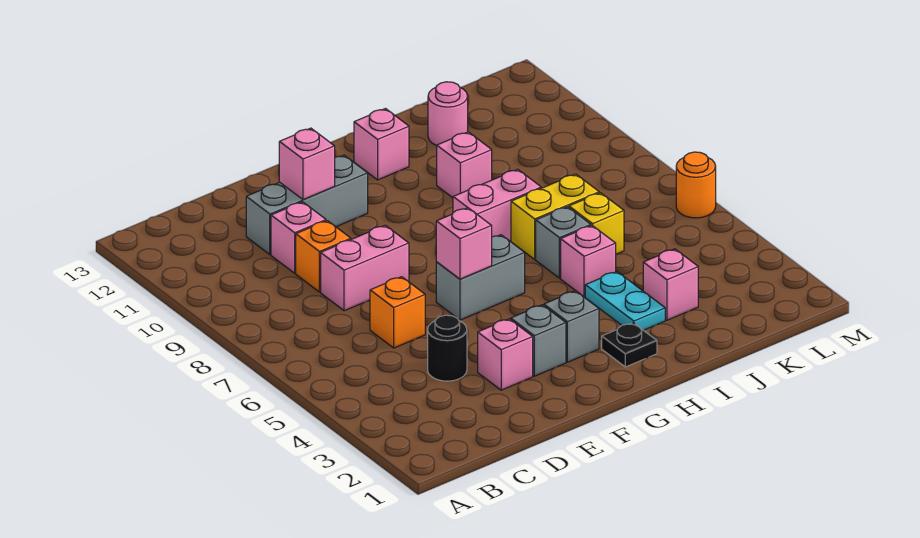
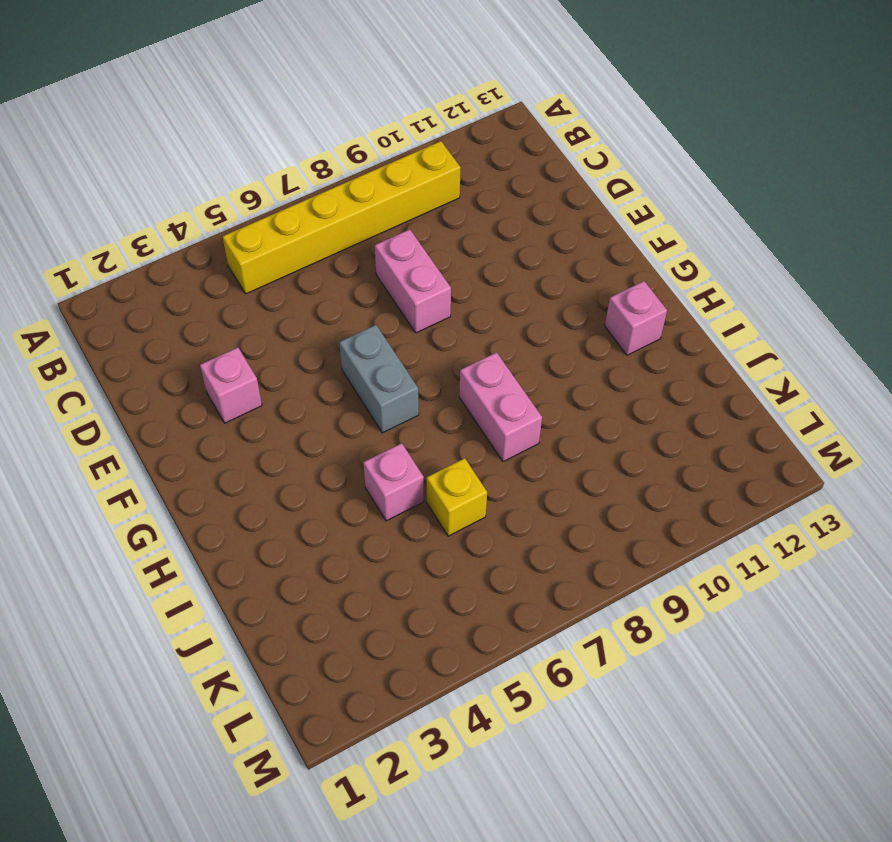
yellow brick B5:B10 level 1 -> none
none -> black round brick D4 level 1
none -> orange brick D6 level 1
none -> orange brick D9 level 1

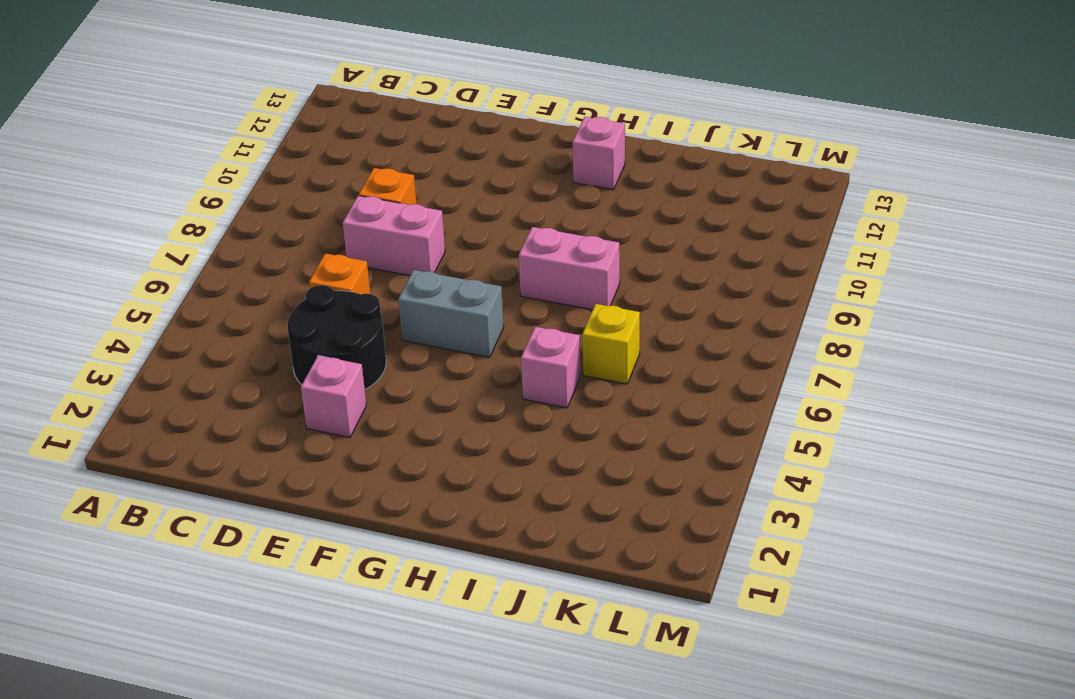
black round brick D4:E5 level 1 -> black round brick D4 level 1
none -> pink brick D10 level 1
none -> grey brick D11:F11 level 1
none -> grey brick F3 level 1

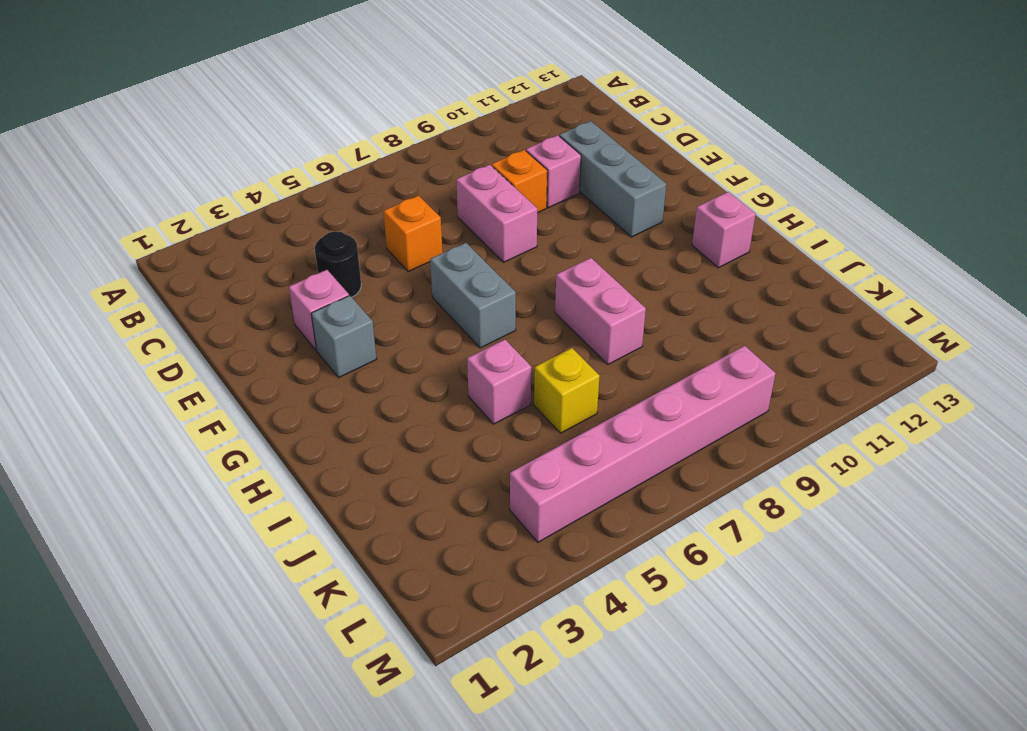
pink brick L4:L9 level 1 -> none
none -> grey brick G3 level 1
none -> black plate H2 level 1
none -> cyan plate I3:I4 level 1

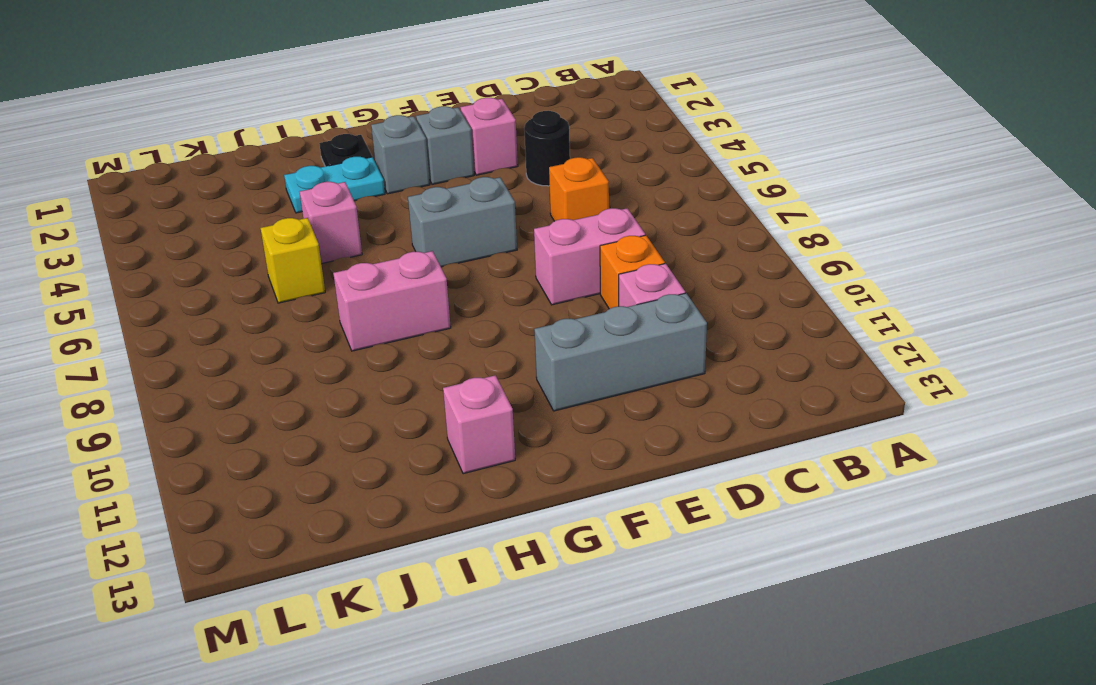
cyan plate H3:I3 level 1 -> cyan plate I3:I4 level 1
none -> grey brick I6 level 1
none -> yellow brick I7:J7 level 1
none -> pink brick I10 level 1

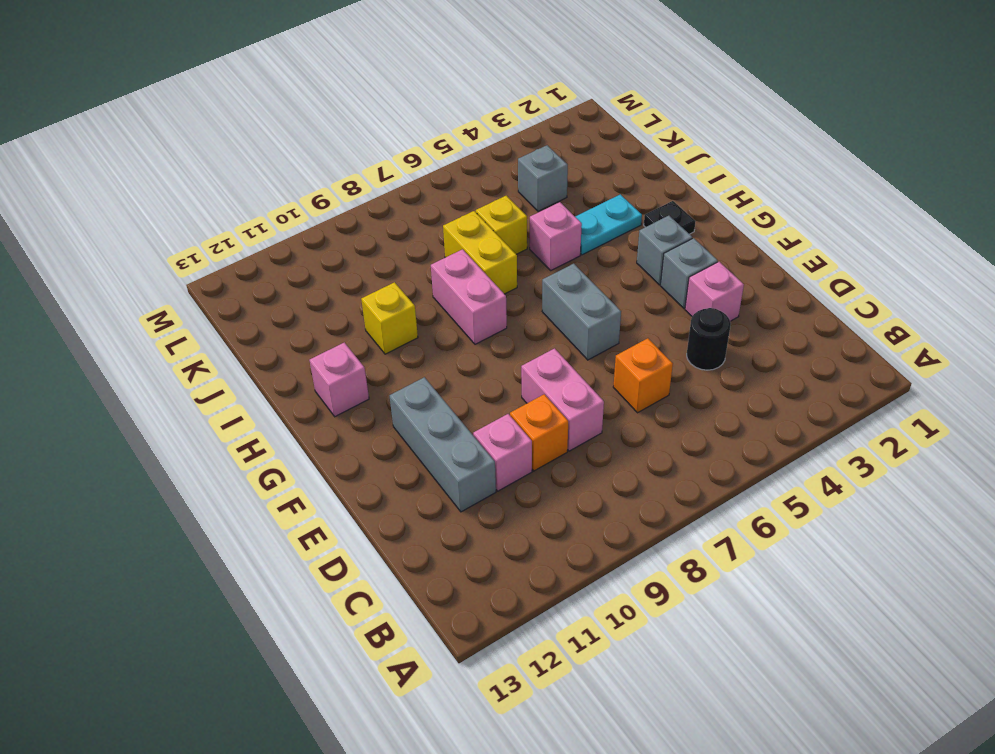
yellow brick I10 level 1 -> pink brick I10 level 1
grey brick K4 level 1 -> grey brick I6 level 1
none -> pink brick J3 level 1
none -> pink round brick J12 level 1
none -> orange round brick M6 level 1

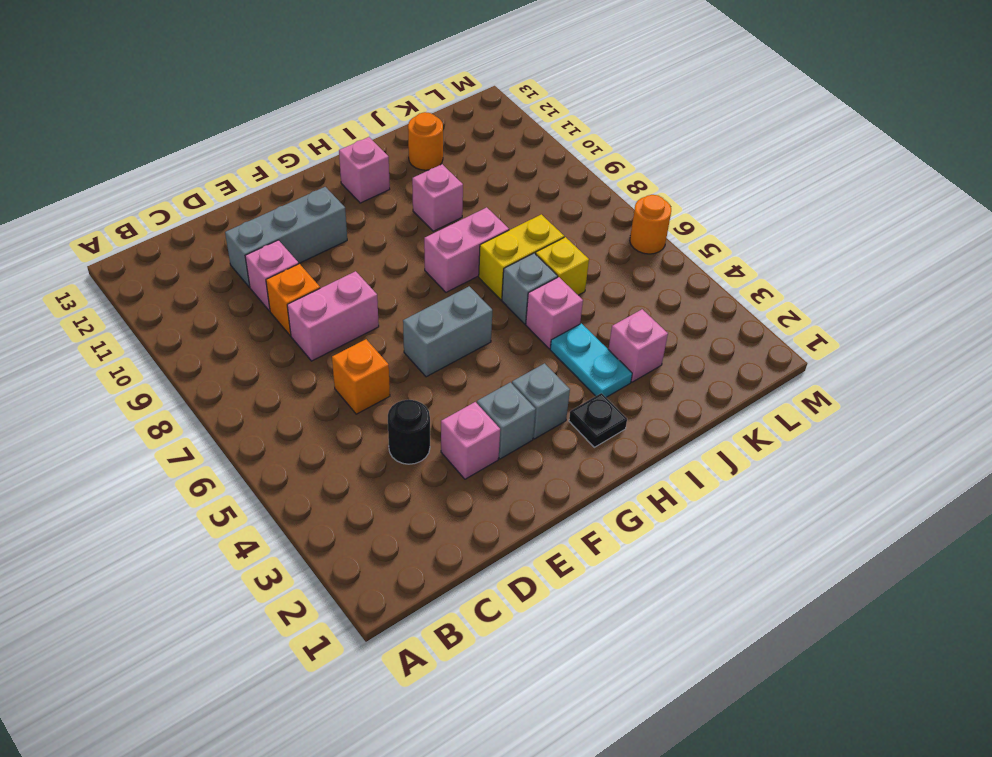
orange round brick J12 level 1 -> pink round brick J12 level 1
none -> pink brick E11 level 2
none -> pink brick F6 level 2

